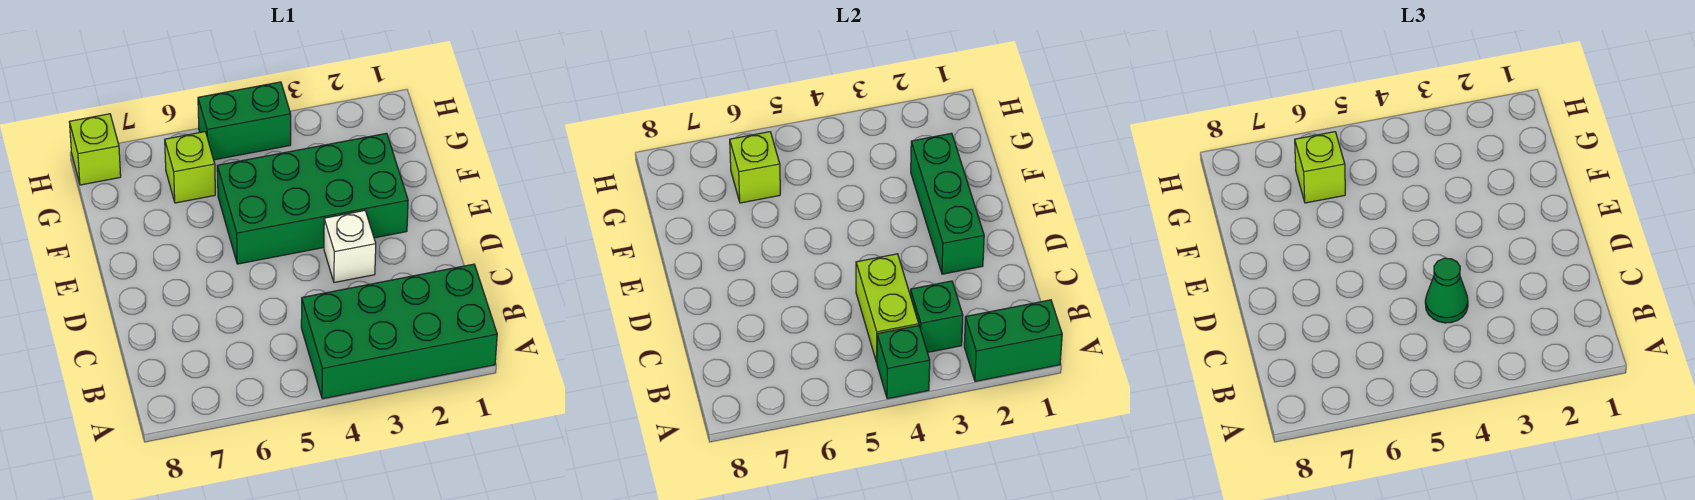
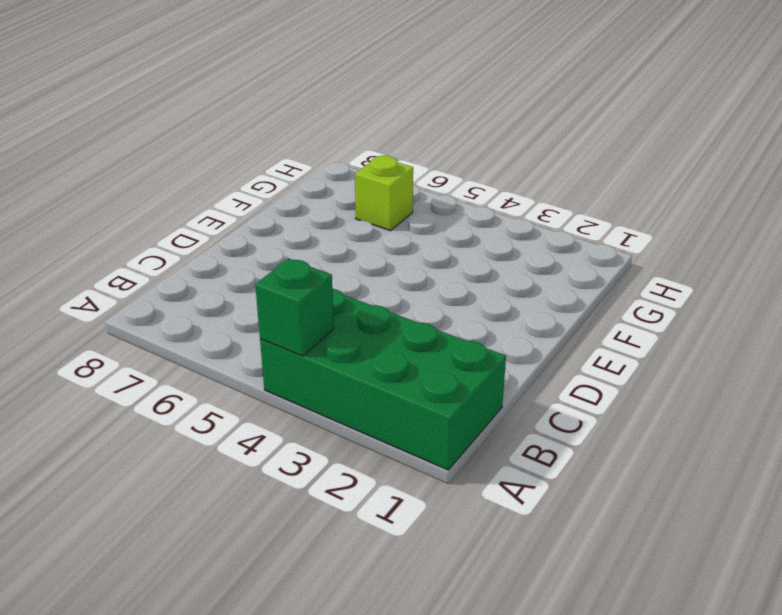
none -> white brick D3 level 1
none -> green brick E2:F5 level 1
none -> green brick H4:H5 level 1

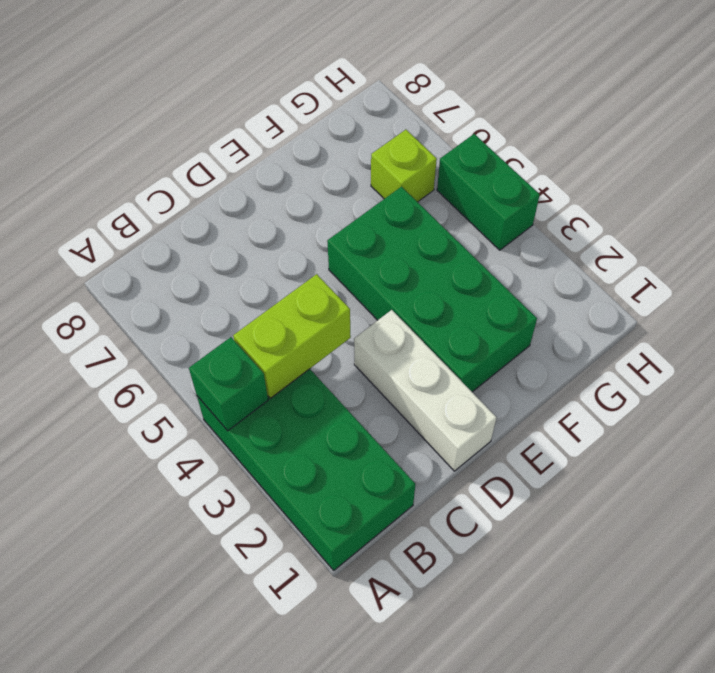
white brick D1:D3 level 1 -> white brick D3 level 1
none -> lime brick H8 level 1
none -> green brick A1:A2 level 2
none -> green brick B3 level 2

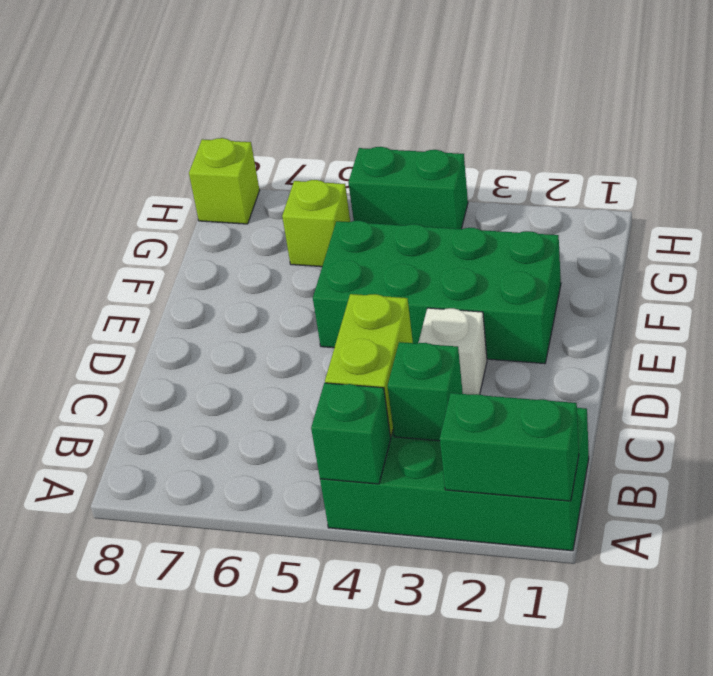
none -> green brick D2:F2 level 2
none -> lime brick G6 level 2
none -> green cone C4 level 3

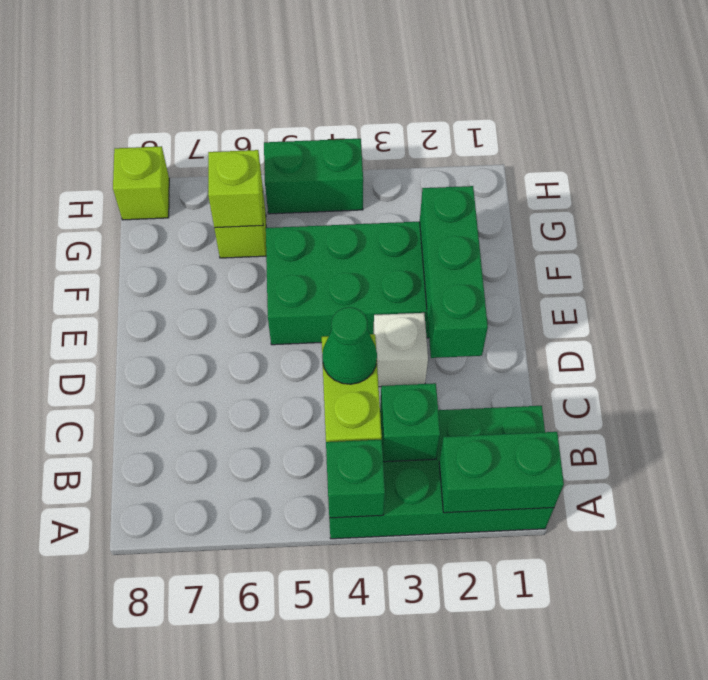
none -> lime brick G6 level 3

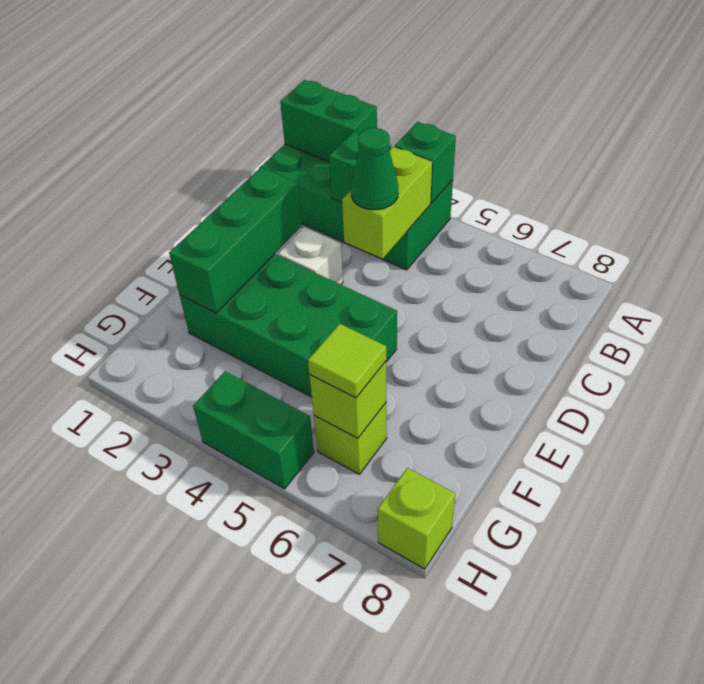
lime tile G6 level 3 -> lime brick G6 level 3

